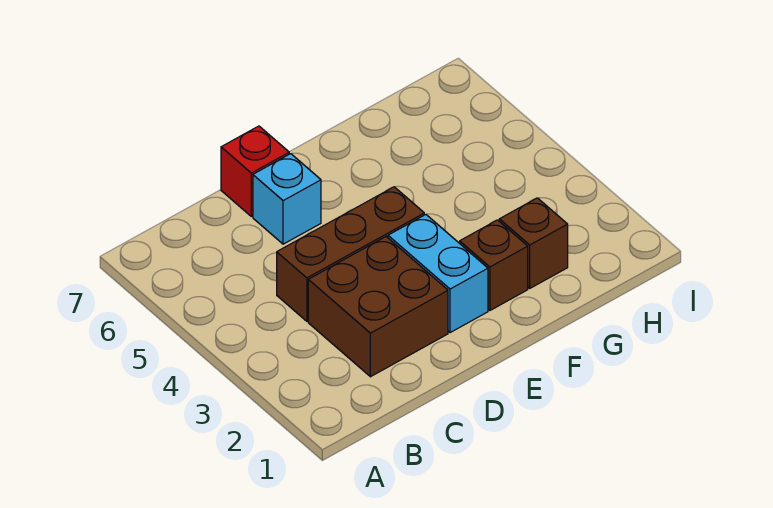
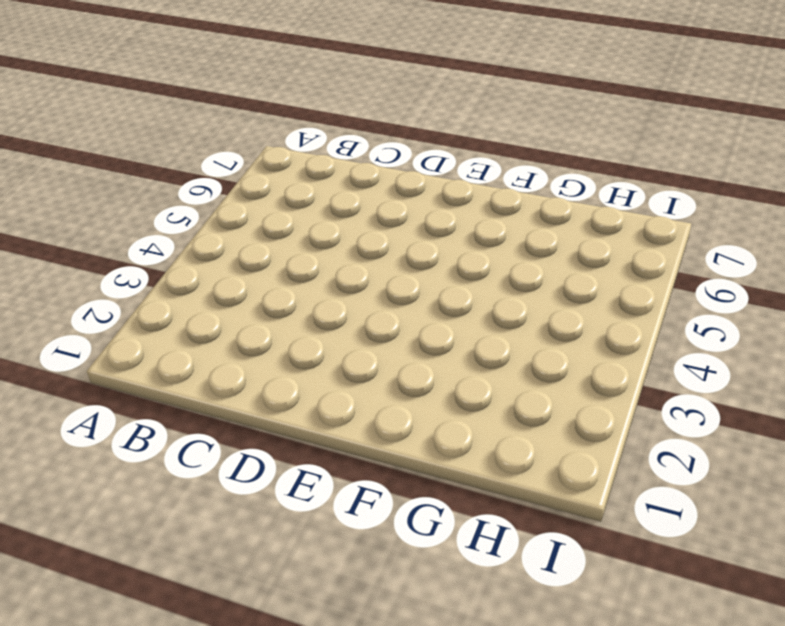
none -> brown brick C2:D3 level 1
none -> brown brick C4:E4 level 1

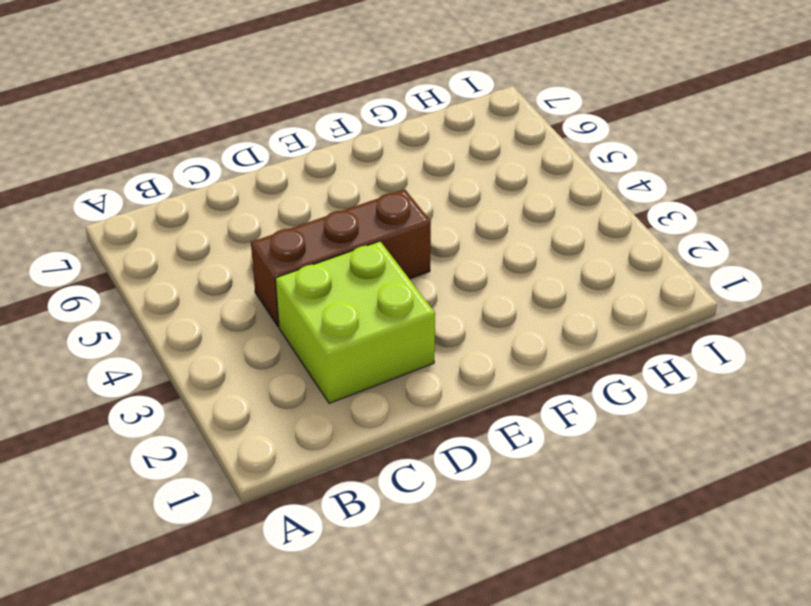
lime brick C2:D3 level 1 -> brown brick C2:D3 level 1
none -> cyan brick D6 level 1
none -> red brick D7 level 1

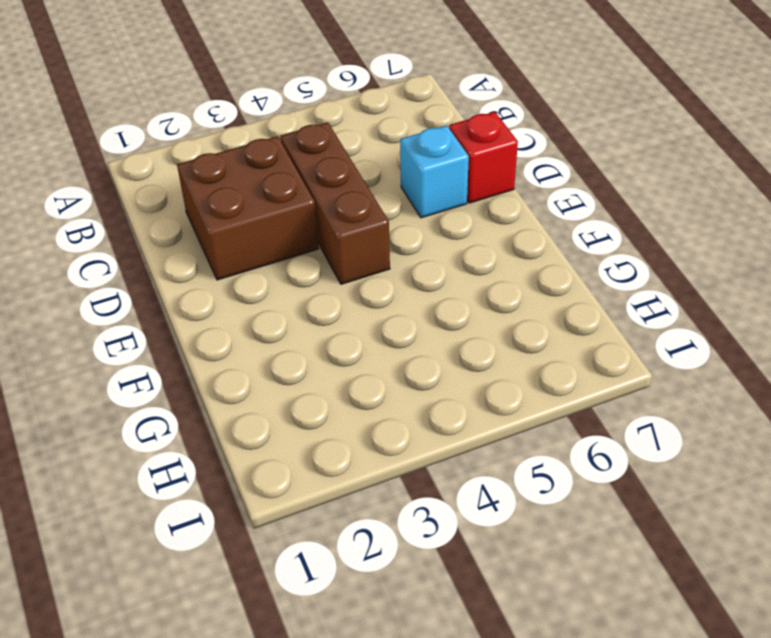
none -> cyan brick E2:E3 level 1
none -> brown brick F2 level 1

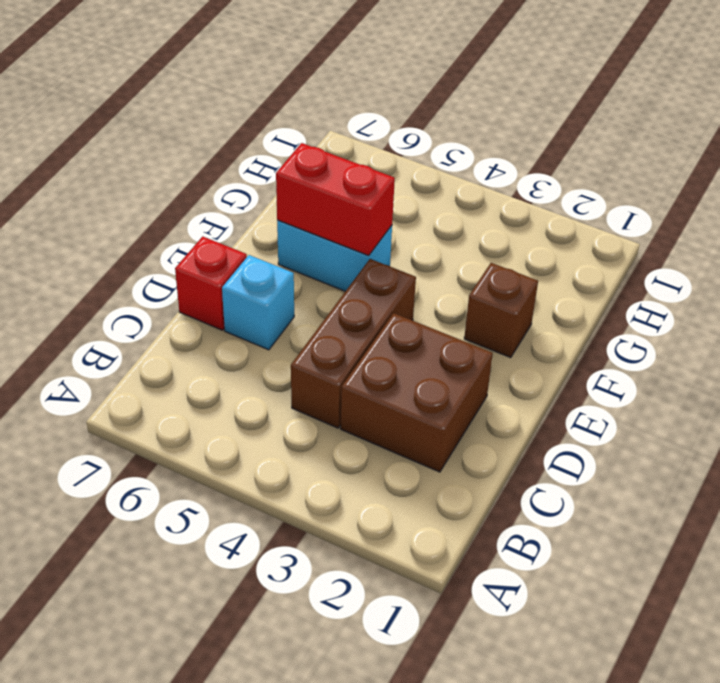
cyan brick F5:F6 level 1 -> cyan brick E2:E3 level 1
red brick F5:F6 level 2 -> none
none -> brown brick G2 level 1

